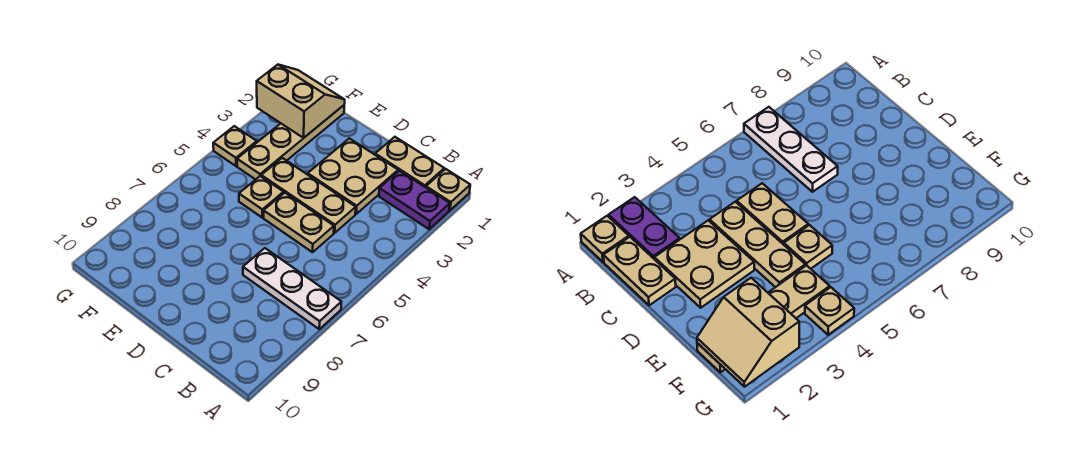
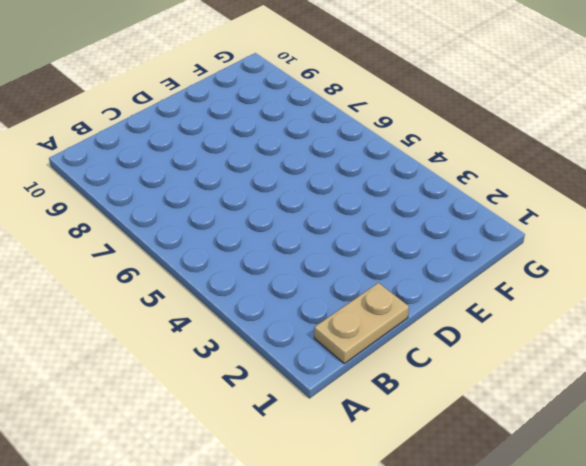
none -> tan plate A1 level 1
none -> purple plate A2:B2 level 1

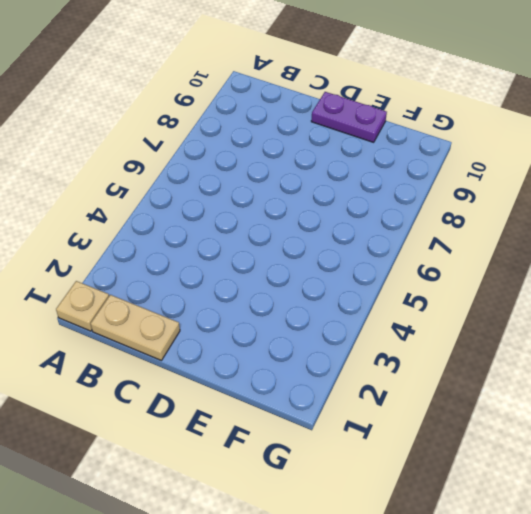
purple plate D10:E10 level 1 -> purple plate A2:B2 level 1
none -> white plate A7:C7 level 1
none -> tan plate C2:D3 level 1

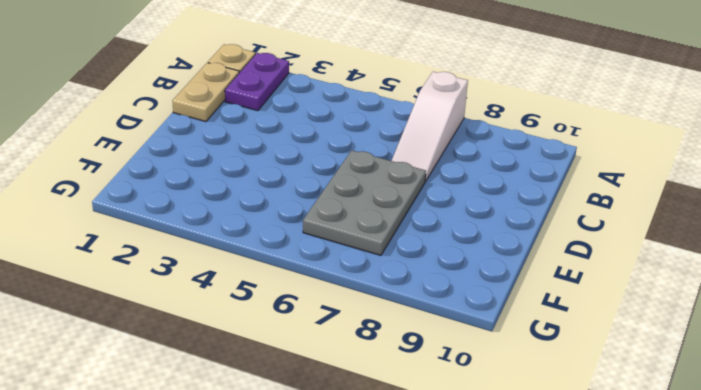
white slope A7:C7 level 1 top A -> white plate A7:C7 level 1
grey plate D6:F7 level 1 -> none
none -> tan plate C2:D3 level 1
none -> tan plate C4:E4 level 1

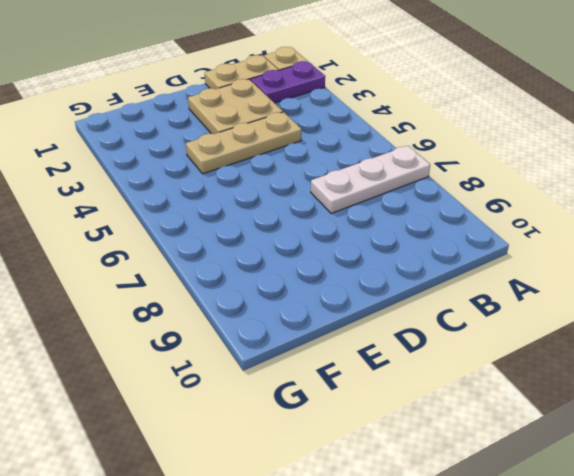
none -> tan plate C5:D5 level 1
none -> tan plate E5 level 1

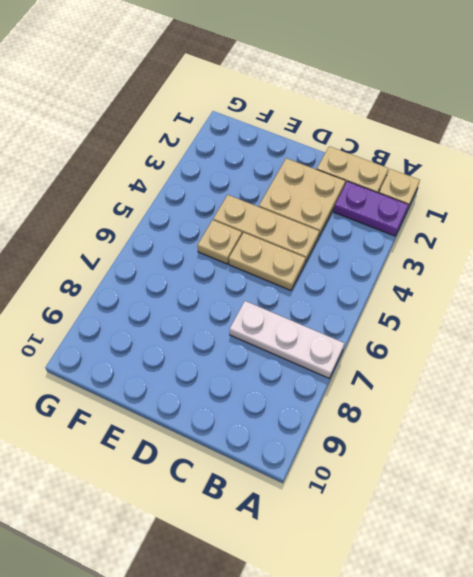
none -> tan plate F1:F4 level 1
none -> tan plate G4 level 1

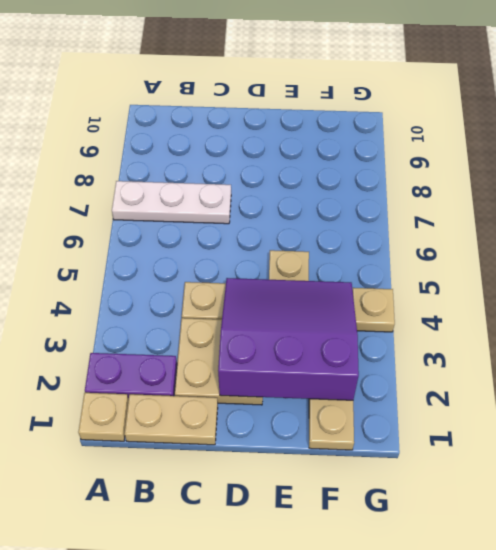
purple slope D2:F4 level 2 top 2 -> tan slope F1:G2 level 2 top 2
none -> tan plate C5:D5 level 1

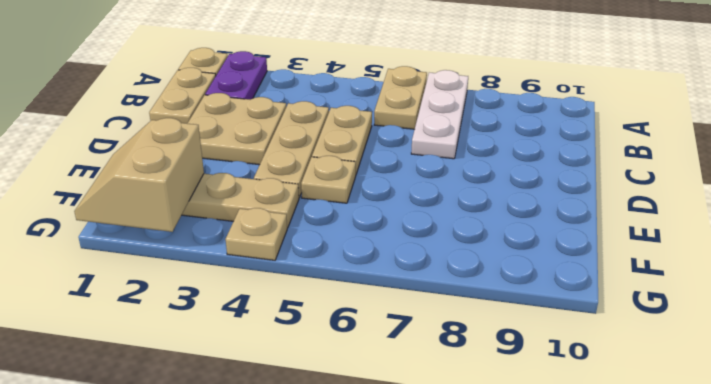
tan plate A6:B6 level 1 -> none

